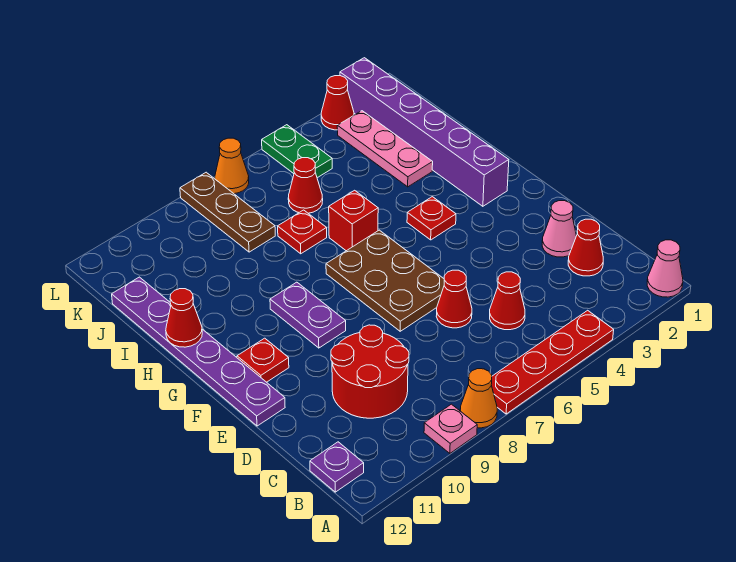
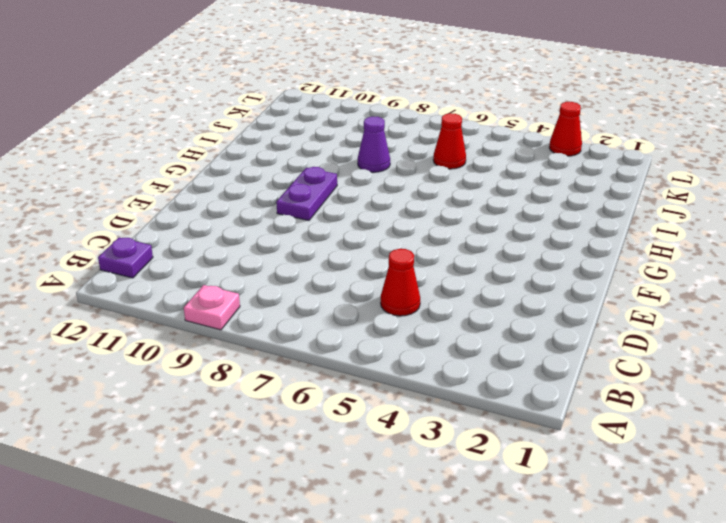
purple cone I8 level 1 -> none
none -> pink cone A1 level 1
none -> red plate A4:A7 level 1
none -> orange cone A8 level 1

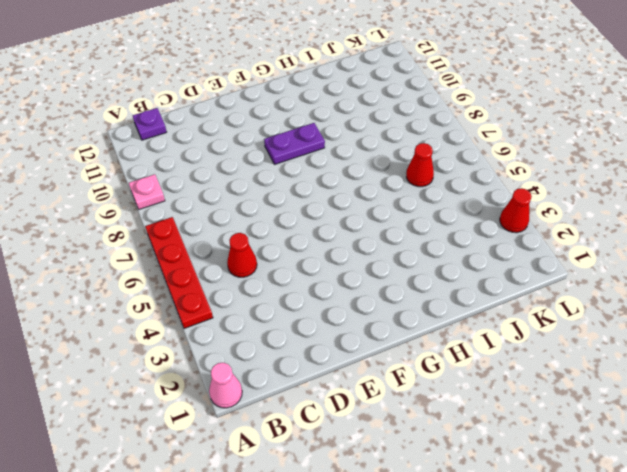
none -> orange cone A8 level 1
none -> red cone C2 level 1
none -> red round brick C9:D10 level 1

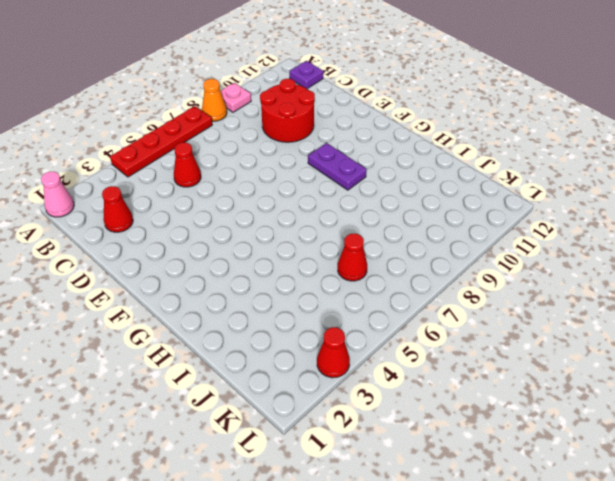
none -> pink cone D2 level 1
none -> red cone D6 level 1
none -> brown plate E6:G7 level 1

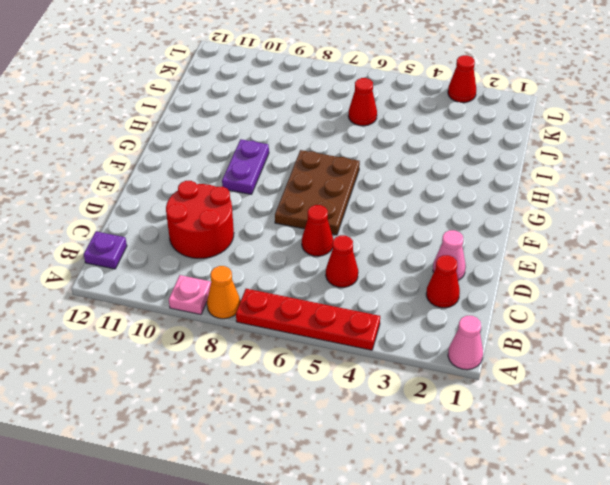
none -> purple plate E12:J12 level 1
none -> red plate F11 level 1
none -> purple brick G2:L2 level 1

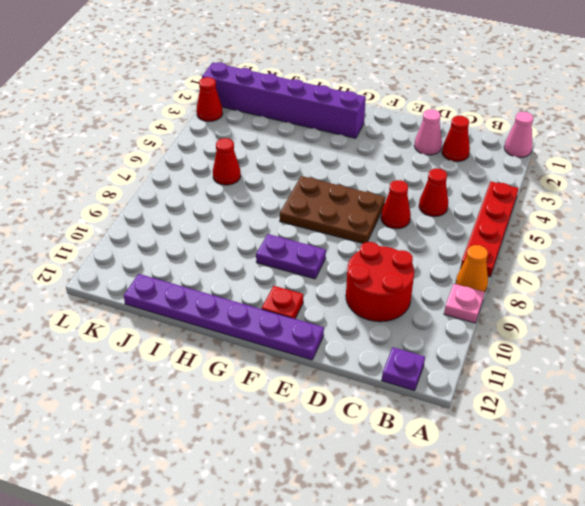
none -> red plate G4 level 1
none -> red brick H6 level 1
none -> pink plate I3:K3 level 1

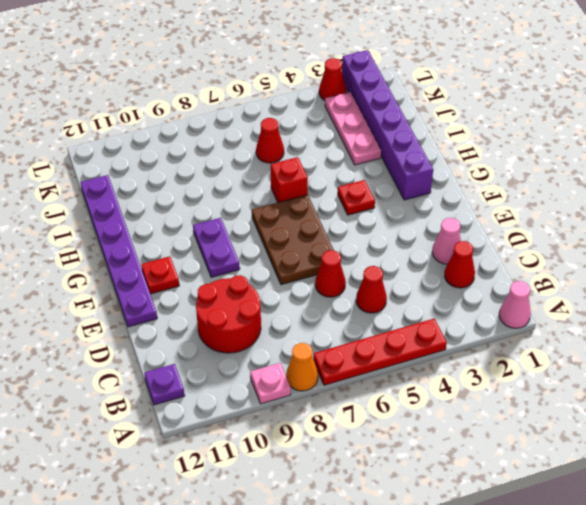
none -> red plate I7 level 1
none -> brown plate J8:L8 level 1
none -> green plate K5:L5 level 1

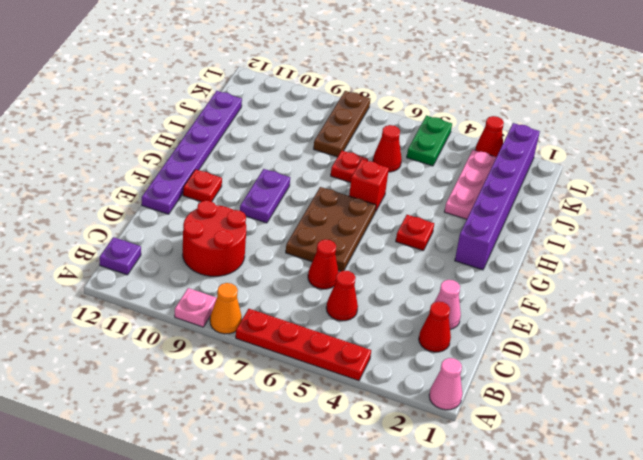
none -> orange cone L7 level 1
none -> red cone H12 level 2

